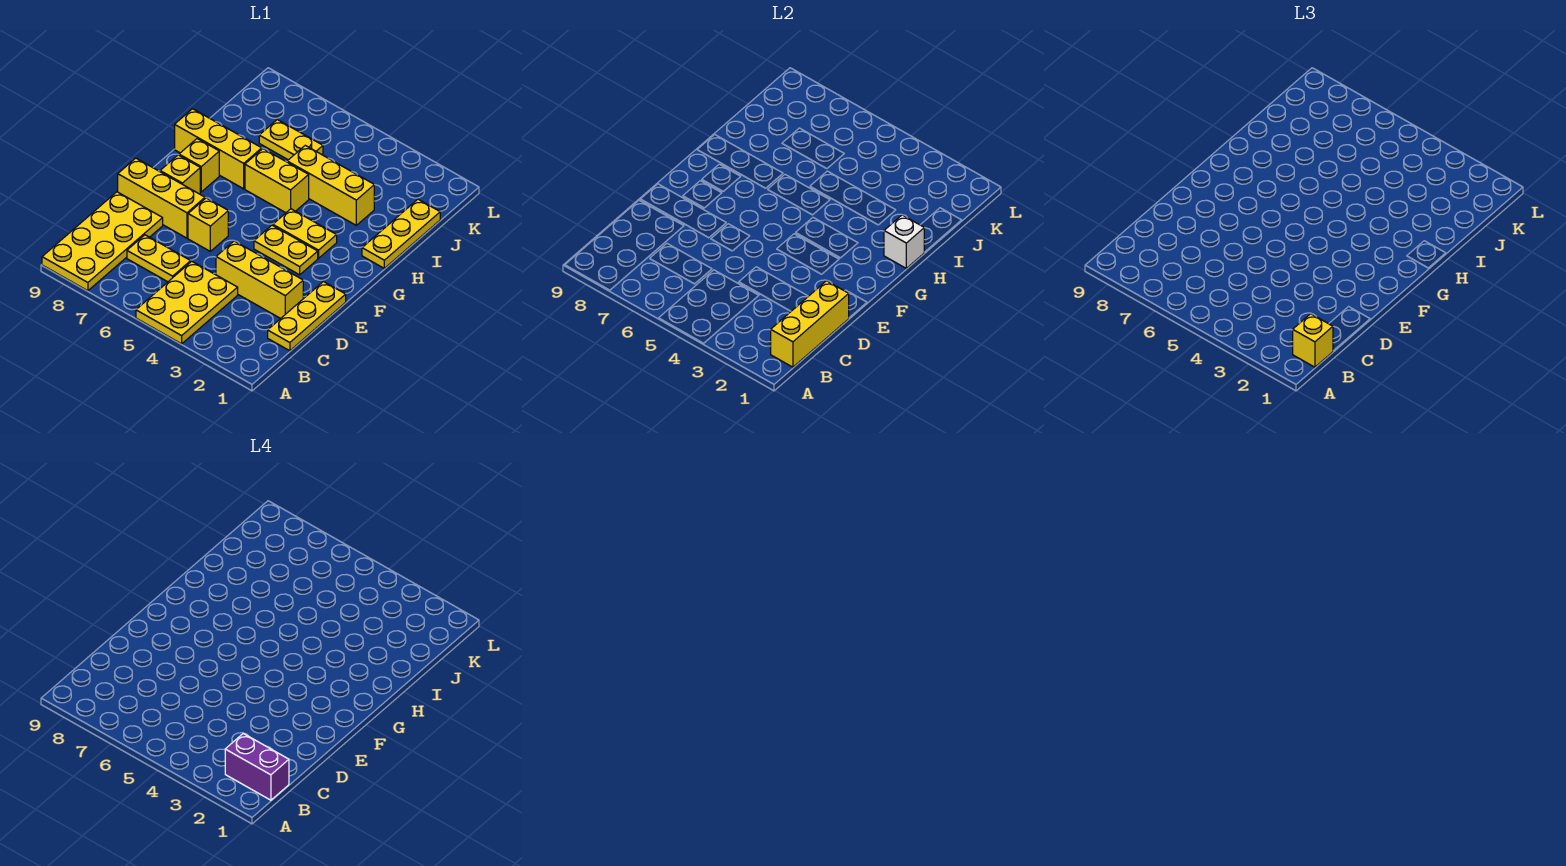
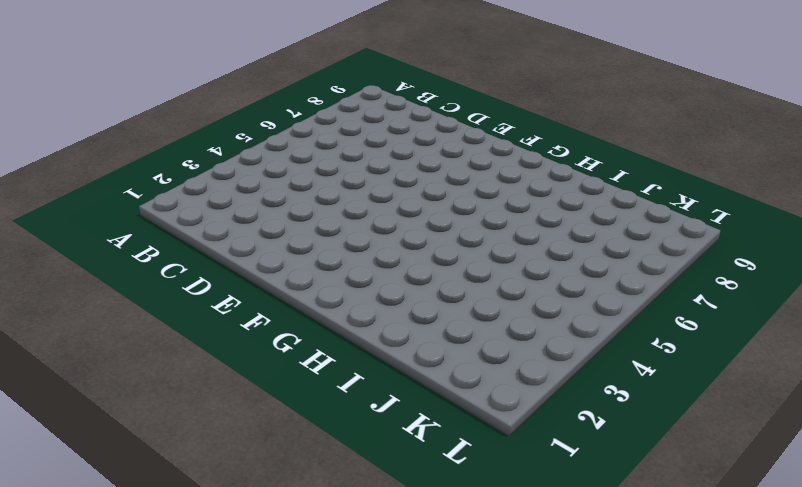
none -> yellow plate A4:C5 level 1
none -> yellow plate A8:D9 level 1
none -> yellow plate C1:E1 level 1

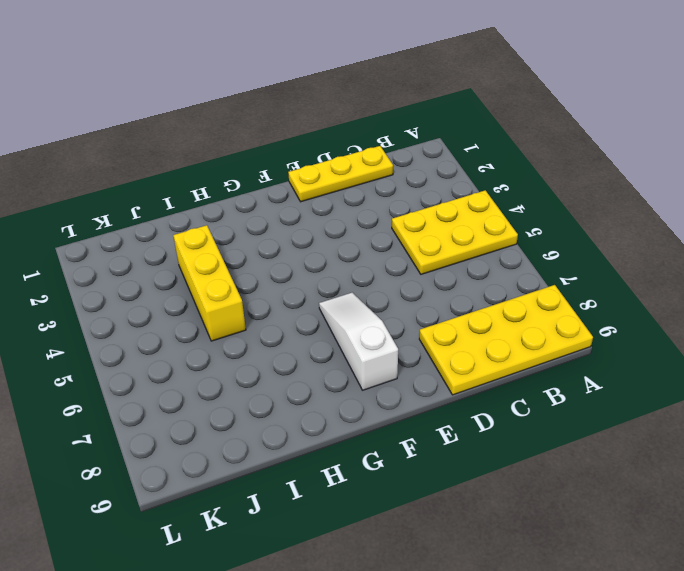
white slope F6:F8 level 1 top 8 -> yellow brick F8 level 1
none -> yellow plate C6:C7 level 1
none -> yellow brick D2:D4 level 1
none -> yellow brick E6 level 1

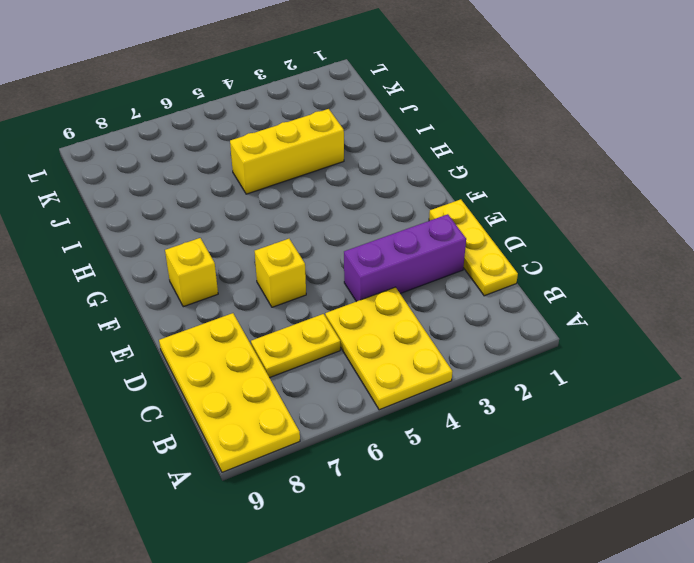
purple brick D2:D4 level 1 -> yellow brick D2:D4 level 1
none -> yellow brick E7:E9 level 1
none -> yellow plate F3:F4 level 1
none -> yellow plate G3:G4 level 1

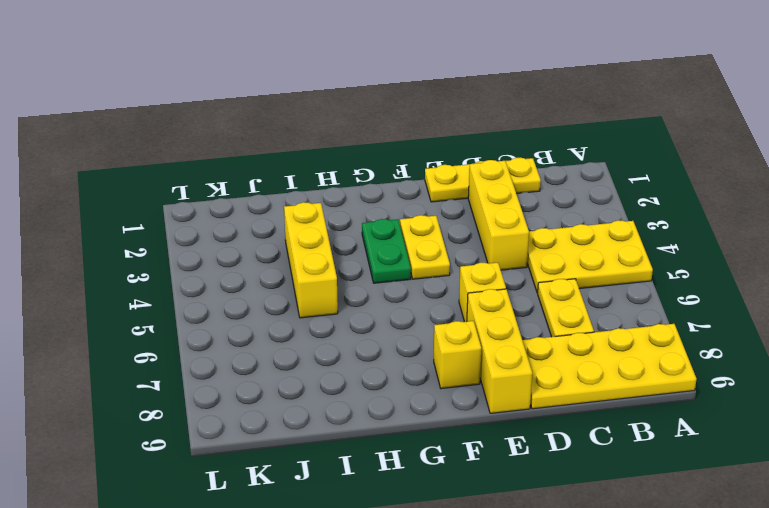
green plate G3:G4 level 1 -> yellow plate G3:G4 level 1
none -> yellow brick G8 level 1
none -> yellow plate H1:J1 level 1
none -> yellow brick H5:H6 level 1

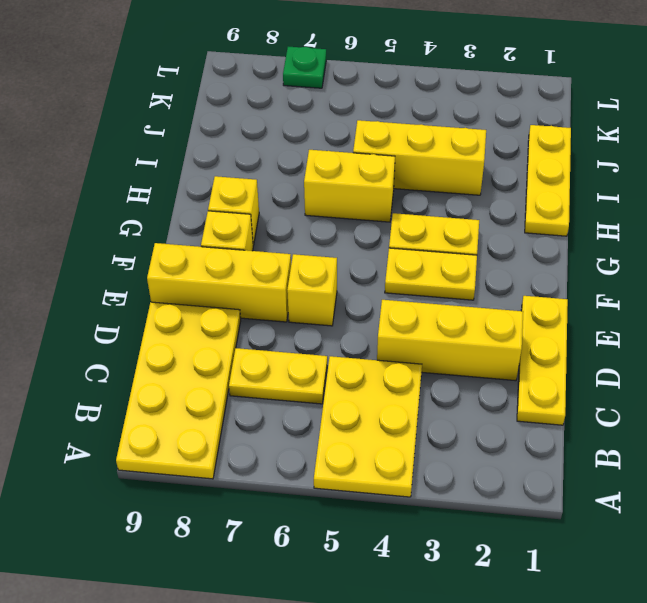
green plate L7 level 1 -> none
none -> yellow brick H7:H9 level 1
none -> yellow plate J6:J7 level 1
none -> yellow brick B1:D1 level 2

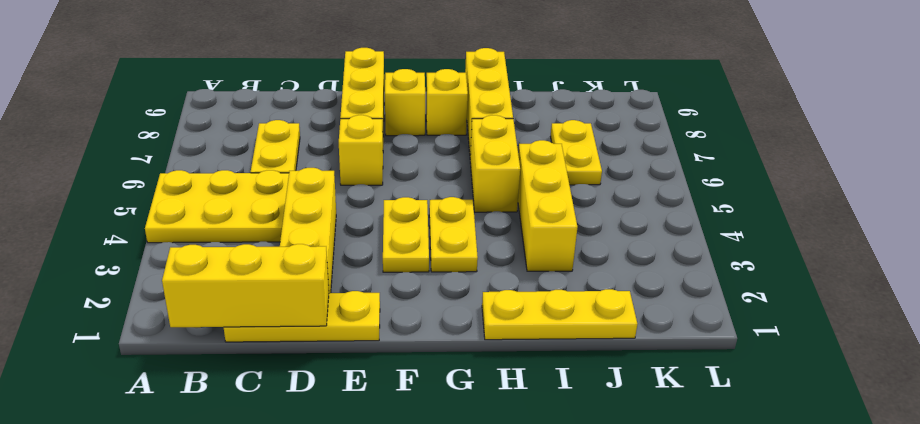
none -> yellow plate A8:D9 level 1
none -> white brick H1 level 2
none -> yellow brick B1 level 3

